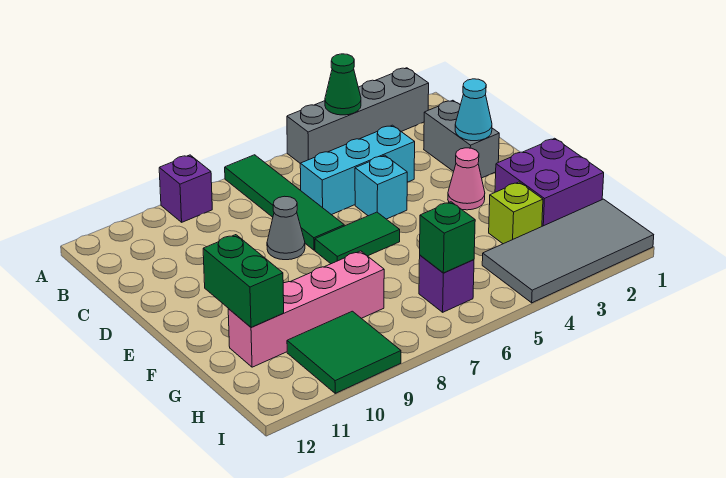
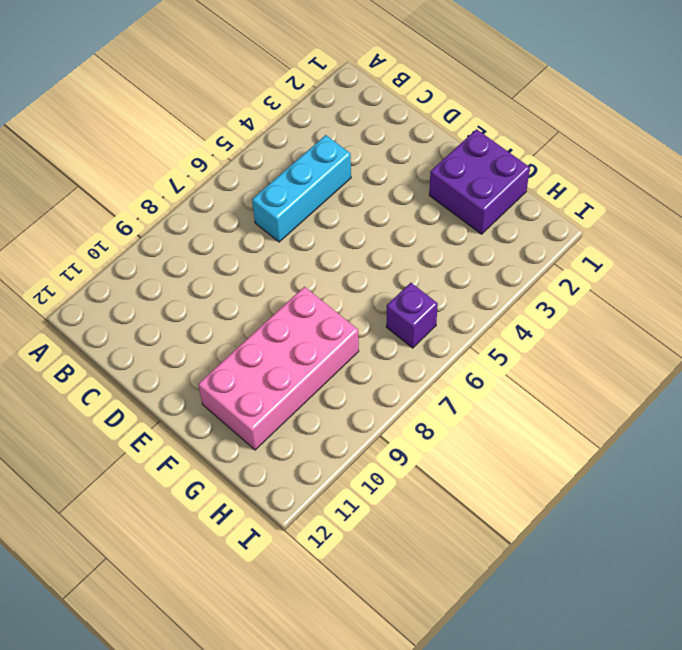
pink brick F8:G11 level 1 -> pink brick G8:G11 level 1
none -> grey brick A2:A5 level 1
none -> green tile A7:D7 level 1
none -> purple brick A9 level 1

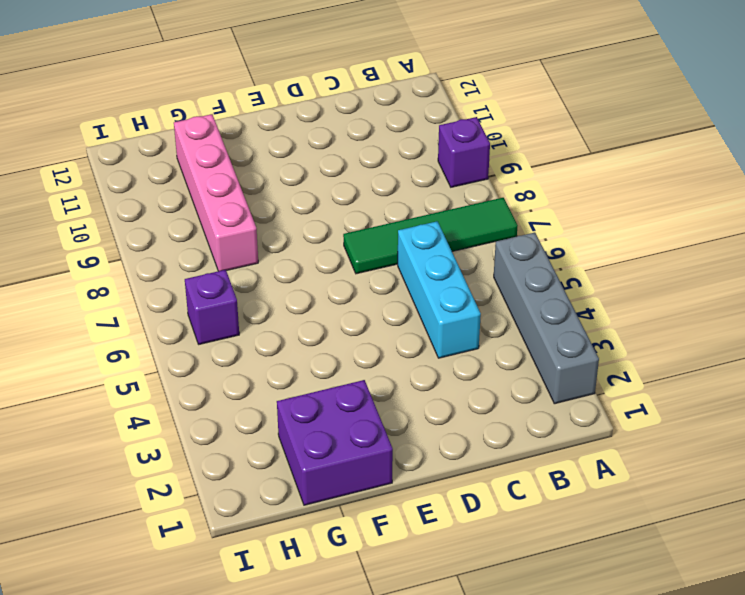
none -> grey brick C2:D2 level 1
none -> cyan brick D5 level 1
none -> grey cone D8 level 1

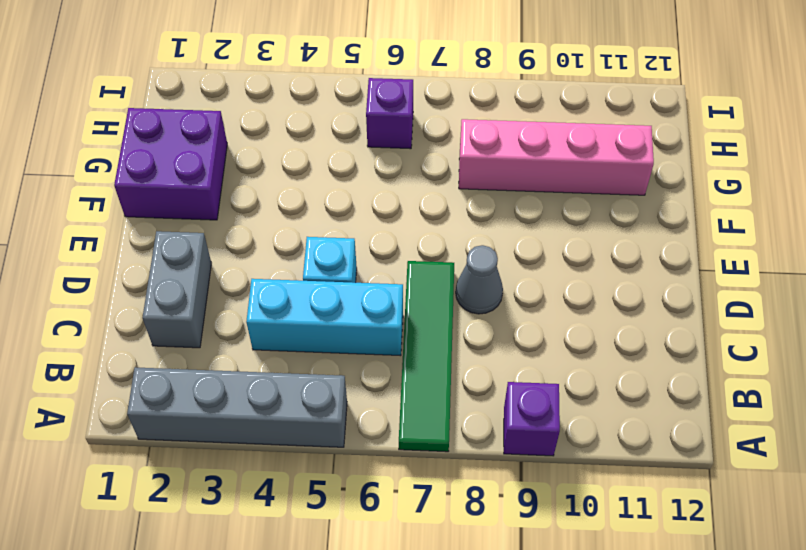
none -> pink cone E3 level 1
none -> green tile E6:E7 level 1
none -> lime brick G3 level 1

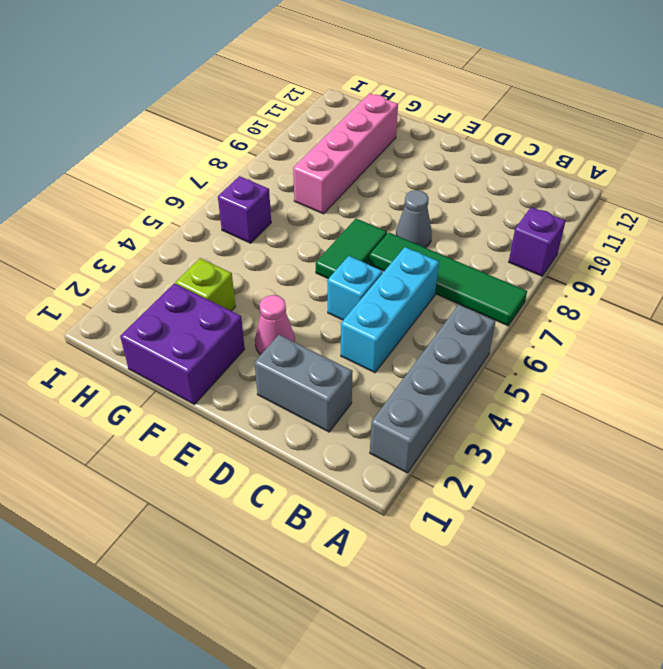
none -> grey tile H1:I4 level 1
none -> green tile H9:I10 level 1
none -> green cone A4 level 2

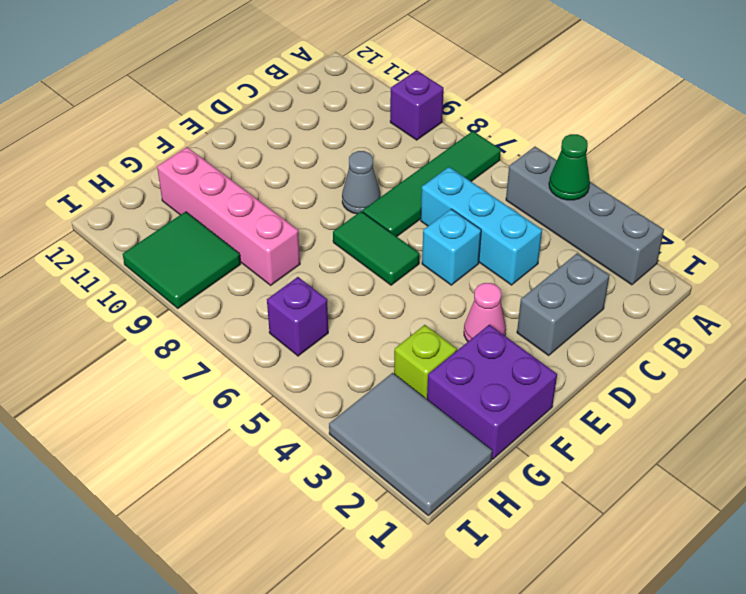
grey tile H1:I3 level 1 -> grey tile H1:I4 level 1
none -> cyan cone D2 level 2
none -> green brick F11:G11 level 2
none -> green brick H6 level 2

